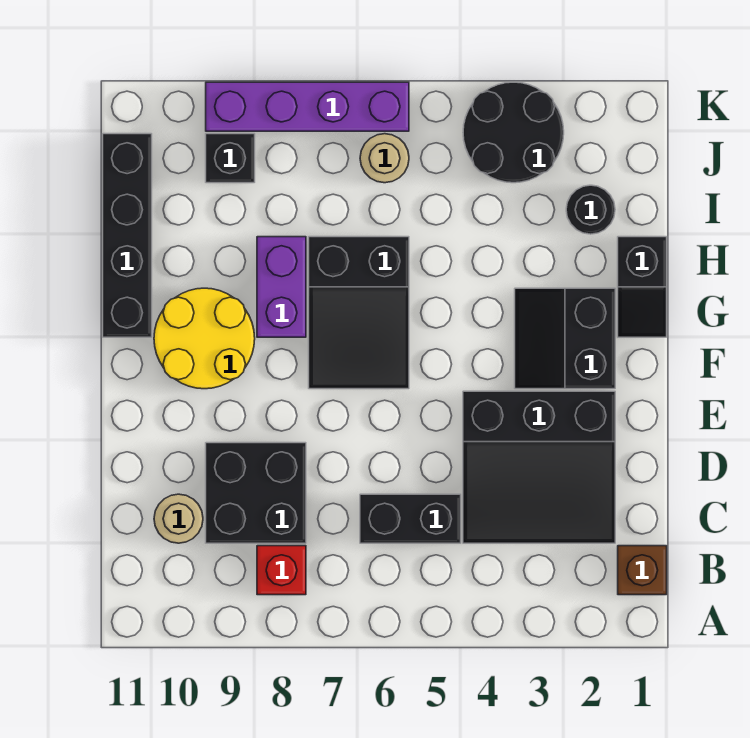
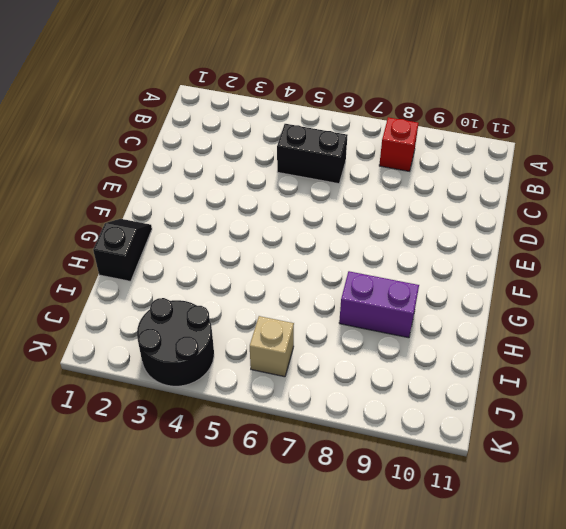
purple brick H8:H9 level 1 -> purple brick G8:H8 level 1
tan brick J6 level 1 -> tan round brick J6 level 1
none -> brown brick B1 level 1
none -> black slope C2:E4 level 1 top E
none -> black brick C8:D9 level 1

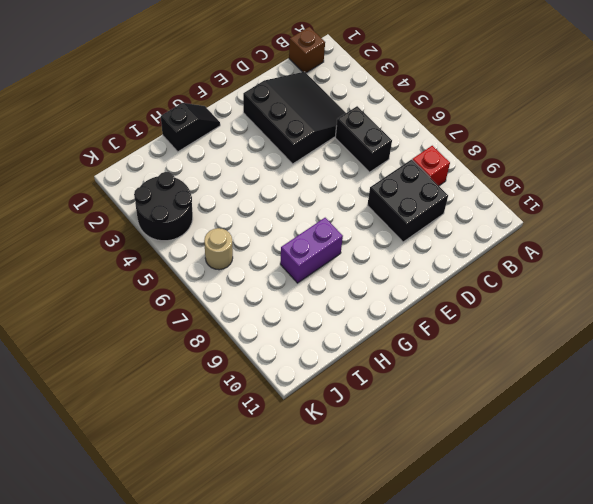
none -> tan round brick C10 level 1
none -> black slope F2:G3 level 1 top 2
none -> black slope F6:H7 level 1 top H

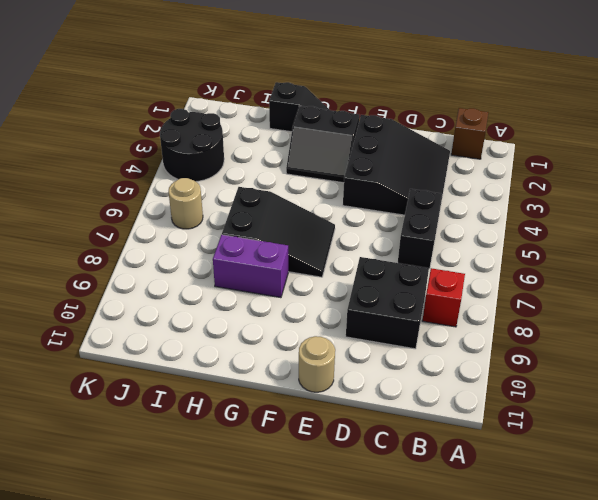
tan round brick E11 level 1 -> tan round brick C10 level 1
none -> yellow round brick F9:G10 level 1
none -> black brick G11:J11 level 1
none -> black round brick I2 level 1

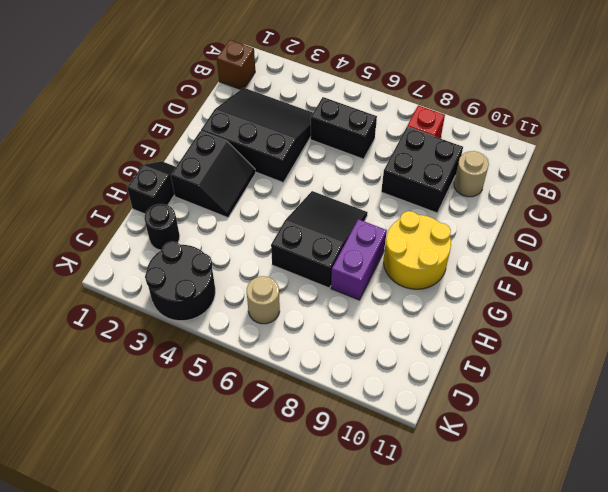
none -> black brick G11:J11 level 1
none -> black brick J9 level 1
none -> purple brick K6:K9 level 1

